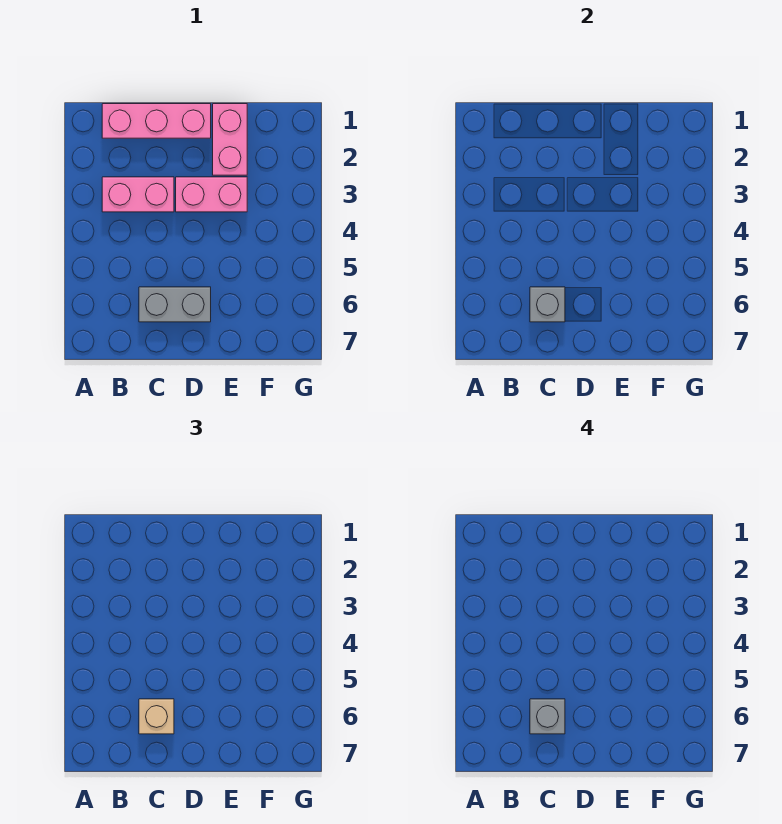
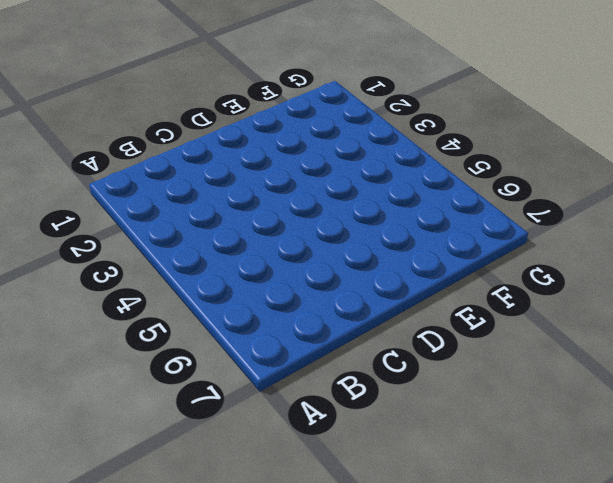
none -> pink brick B1:D1 level 1
none -> pink brick B3:C3 level 1

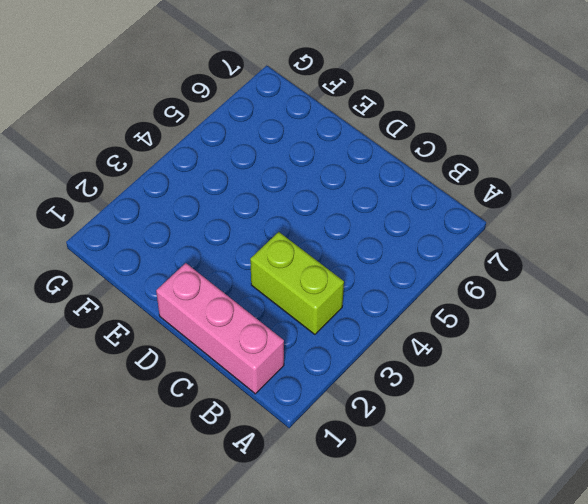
lime brick B3:C3 level 1 -> pink brick B3:C3 level 1
none -> grey brick C6:D6 level 1
none -> pink brick D3:E3 level 1

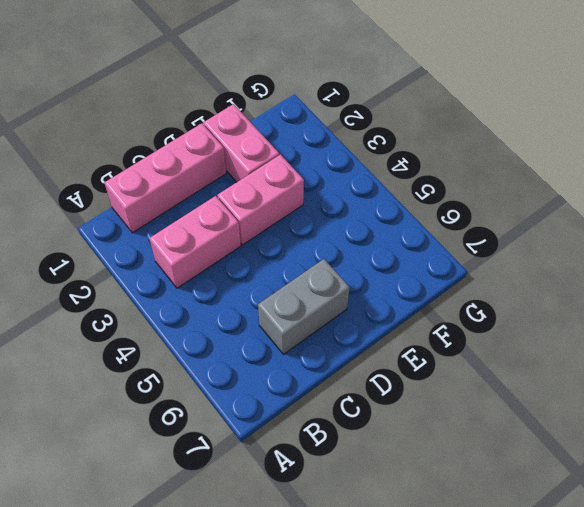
none -> grey brick C6 level 2
none -> tan brick C6 level 3

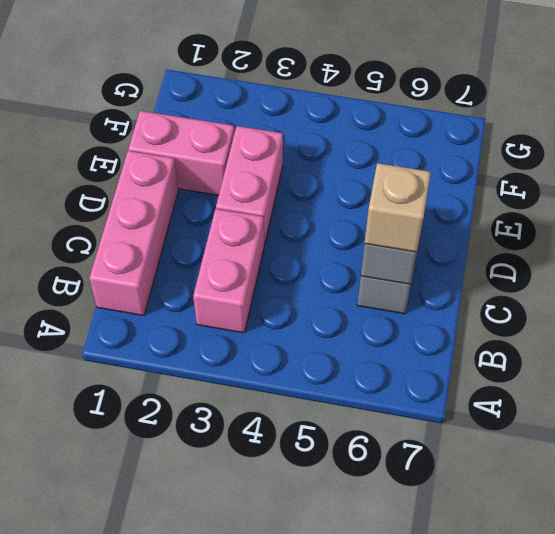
none -> grey brick C6 level 4

